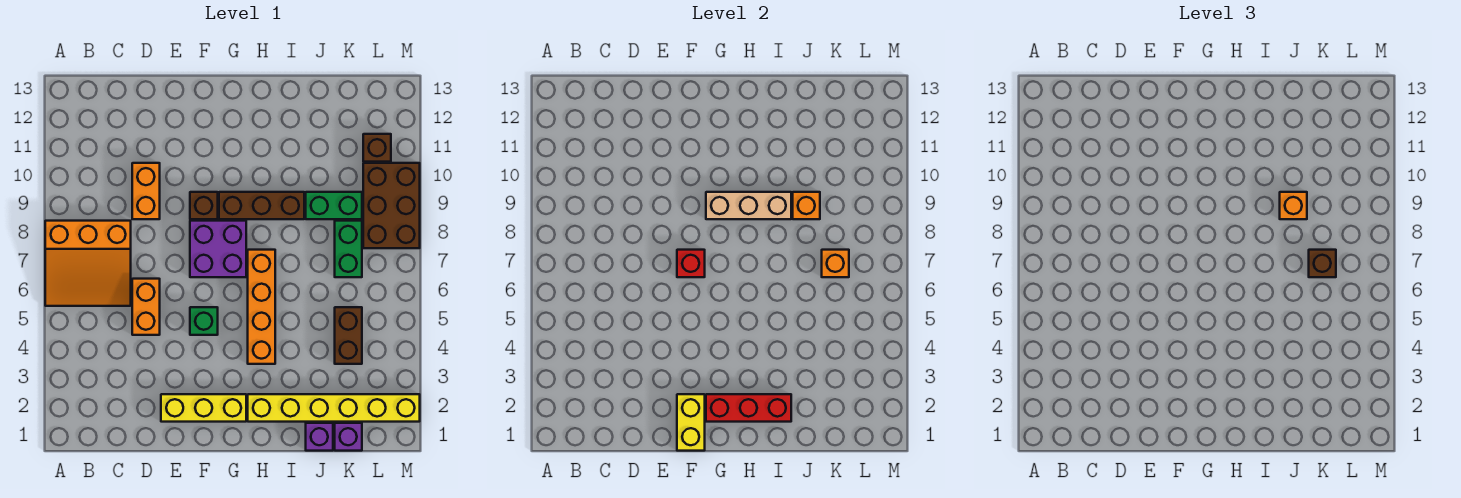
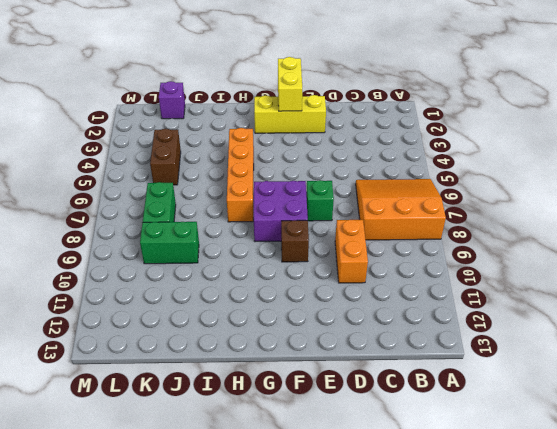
green brick E7 level 1 -> green brick F5 level 1
none -> orange brick D5:D6 level 1
none -> brown brick G9:I9 level 1
none -> yellow brick H2:M2 level 1

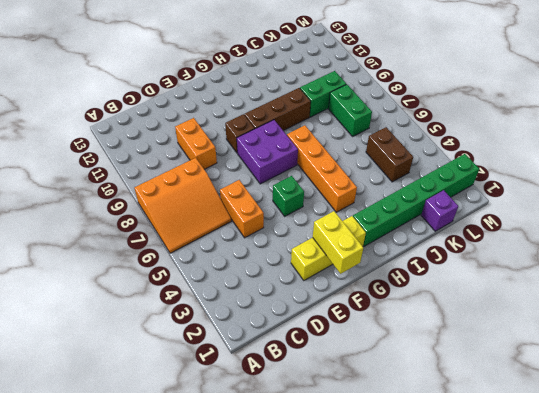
green brick H2:M2 level 1 -> yellow brick H2:M2 level 1
none -> purple brick J1 level 1
none -> brown brick L8:M10 level 1
none -> brown brick L11 level 1

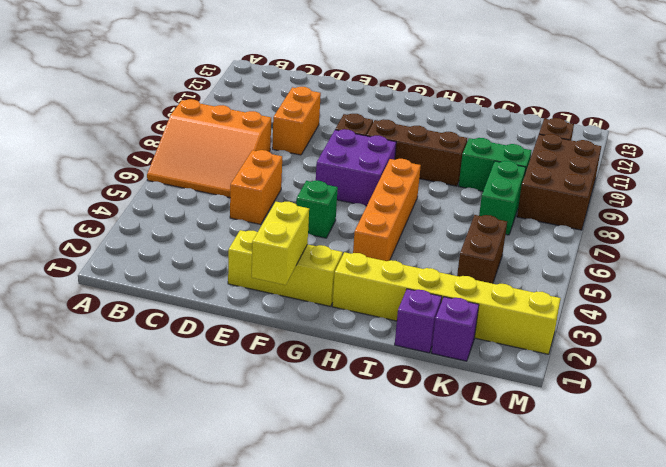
none -> red brick F7 level 2
none -> red brick G2:I2 level 2
none -> tan brick G9:I9 level 2

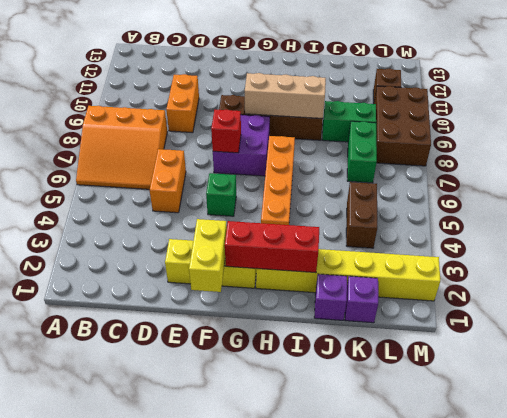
none -> orange brick J9 level 2
none -> orange brick K7 level 2
none -> orange brick J9 level 3

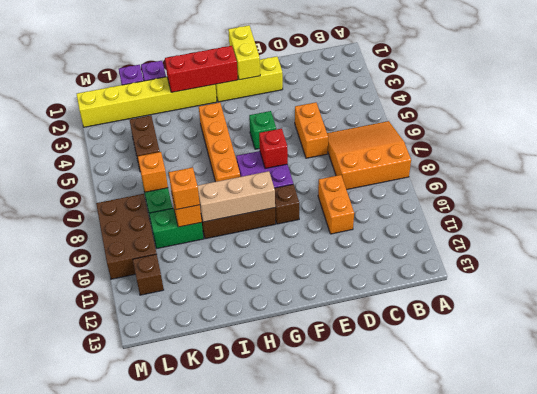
none -> brown brick K7 level 3

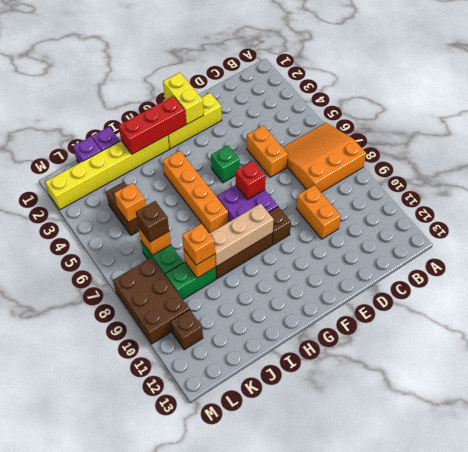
orange brick K5 level 2 -> none

